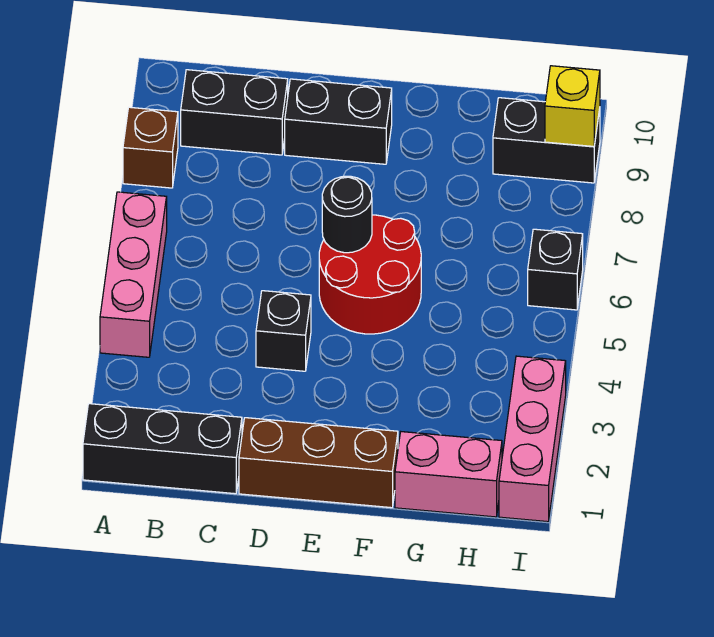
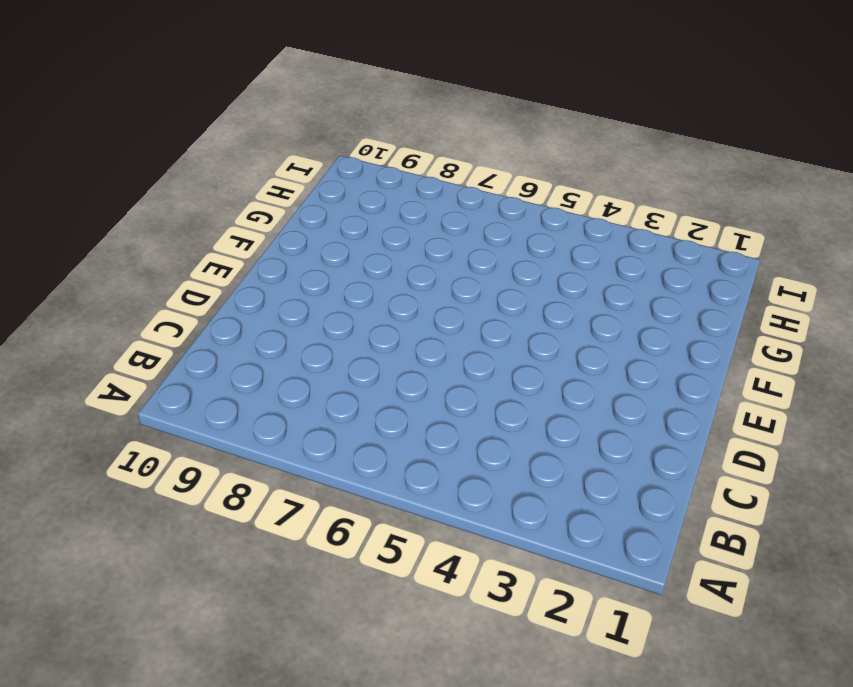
none -> black brick A1:C1 level 1
none -> pink brick A4:A6 level 1
none -> brown brick A8 level 1

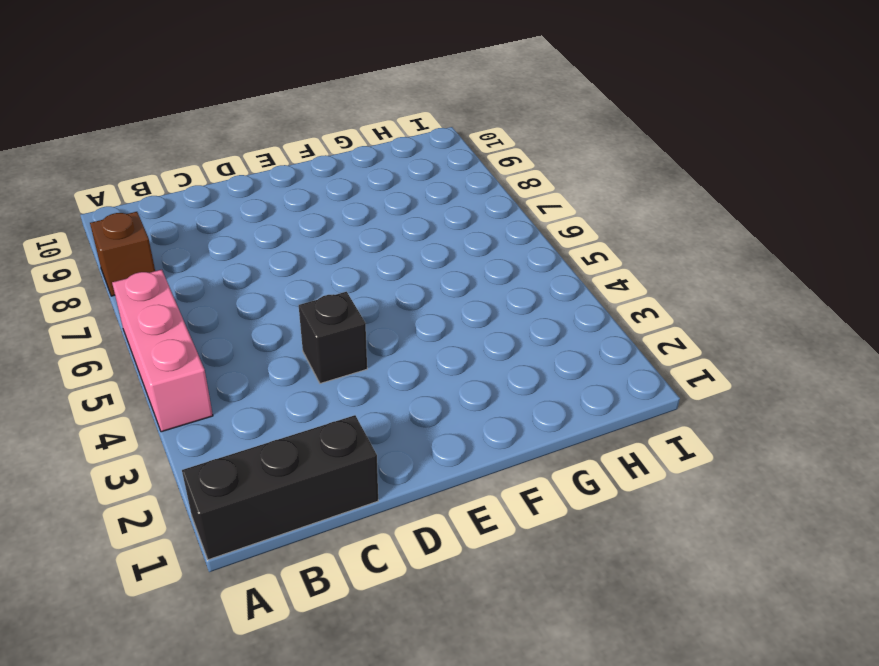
none -> black brick B9:C9 level 1
none -> brown brick D1:F1 level 1
none -> black brick D9:E9 level 1

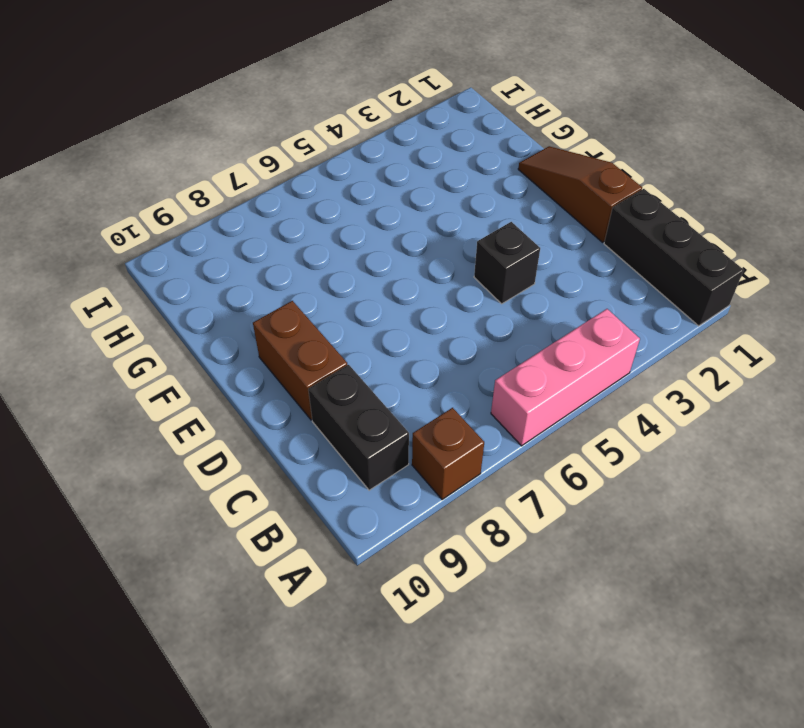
brown slope D1:F1 level 1 top D -> brown brick D1:F1 level 1
brown brick D9:E9 level 1 -> black brick D9:E9 level 1
none -> red round brick E5:F6 level 1
none -> pink brick G1:H1 level 1
none -> black brick H9:I9 level 1

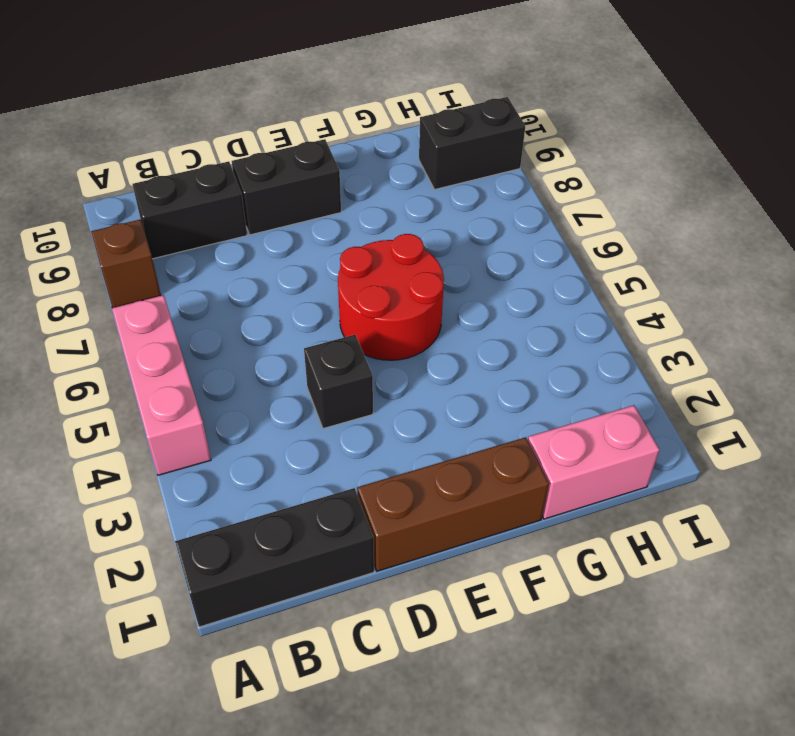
none -> pink brick I1:I3 level 1
none -> black brick I6 level 1
none -> black round brick E6 level 2

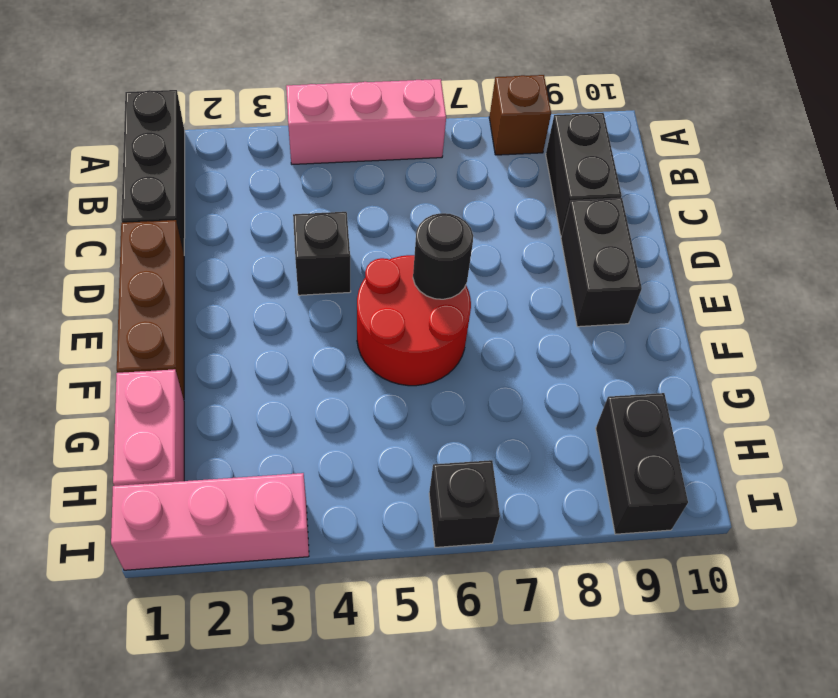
none -> yellow brick I9 level 2

